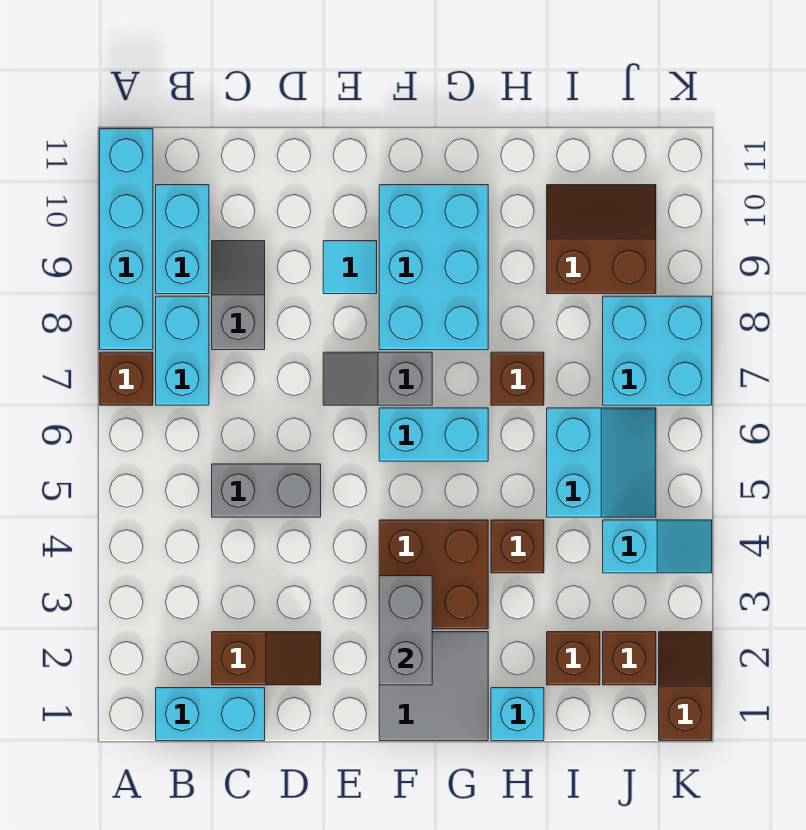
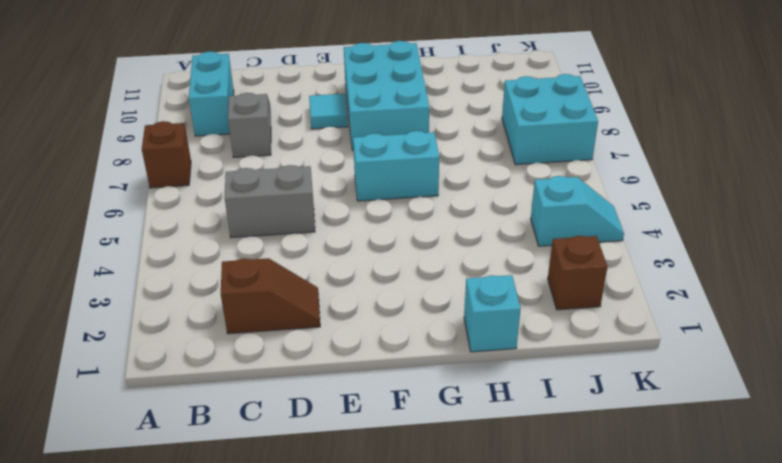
none -> cyan brick A8:A11 level 1
none -> cyan brick B1:C1 level 1
none -> cyan brick B7:B8 level 1

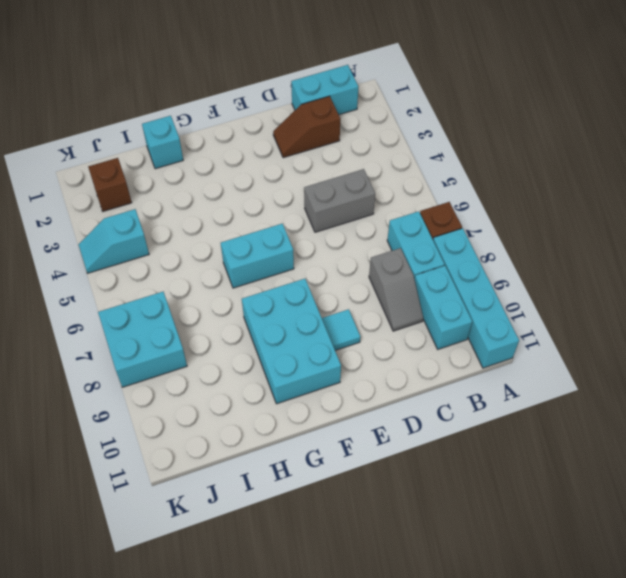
none -> grey slope E7:F7 level 1 top F
none -> grey tile F1:G2 level 1
none -> brown brick F3:G4 level 1

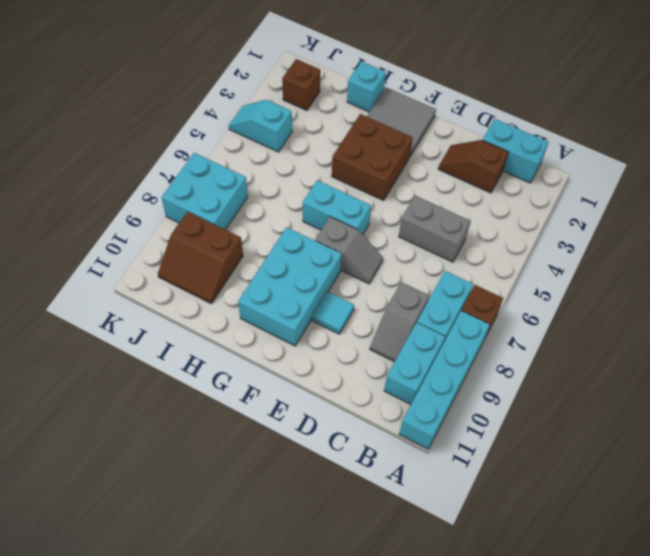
none -> brown brick H4 level 1
none -> brown brick H7 level 1
none -> brown brick I2 level 1

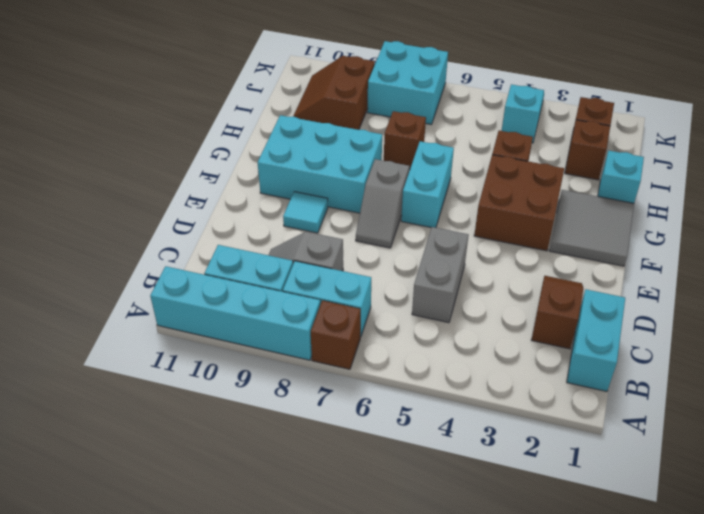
none -> cyan slope I5:J6 level 1 top I
none -> brown slope K1:K2 level 1 top 1
none -> grey brick F2:F3 level 2

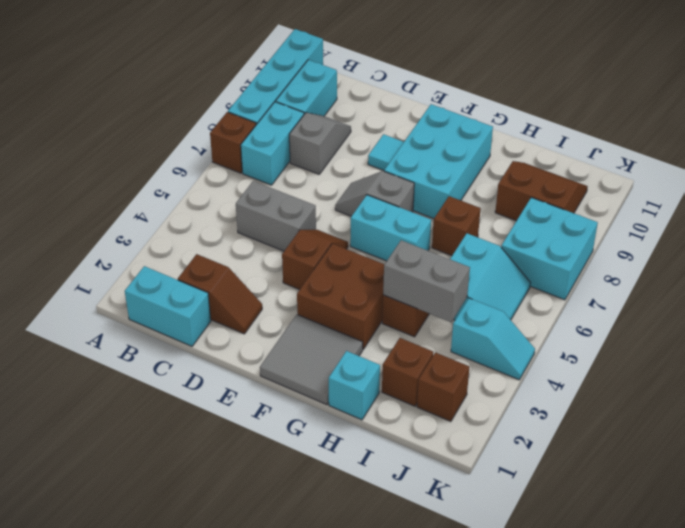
brown slope E4:E5 level 1 top 4 -> brown slope K1:K2 level 1 top 1
grey brick H4:I4 level 2 -> grey brick F2:F3 level 2

